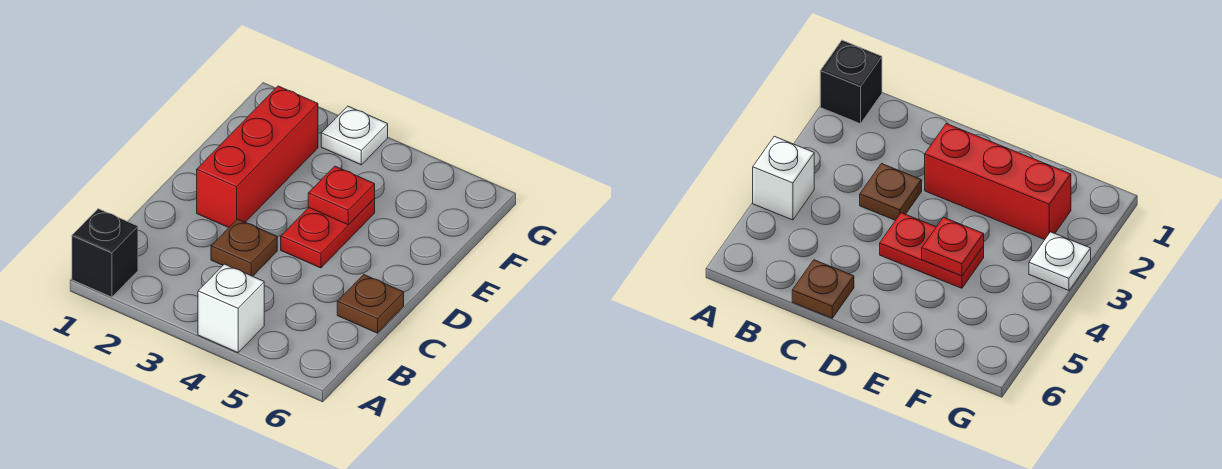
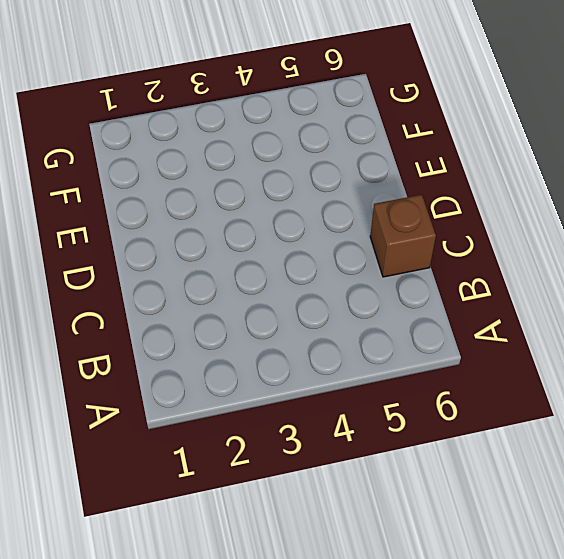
brown brick C6 level 1 -> brown plate C6 level 1
none -> black brick A1 level 1
none -> white brick A4 level 1

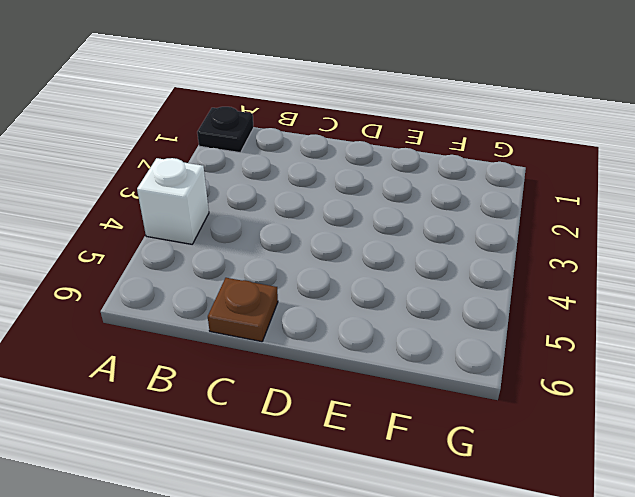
black plate A1 level 1 -> black brick A1 level 1
none -> brown plate C3 level 1
none -> red brick D2:F2 level 1

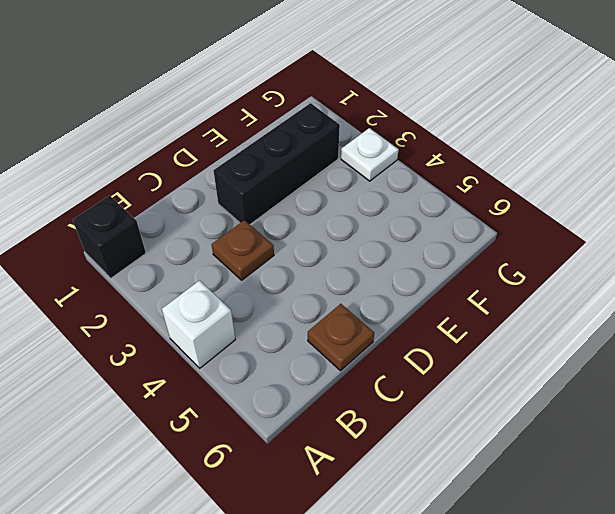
black brick D2:F2 level 1 -> red brick D2:F2 level 1
none -> red plate D4:E4 level 1
none -> red plate E4 level 2

